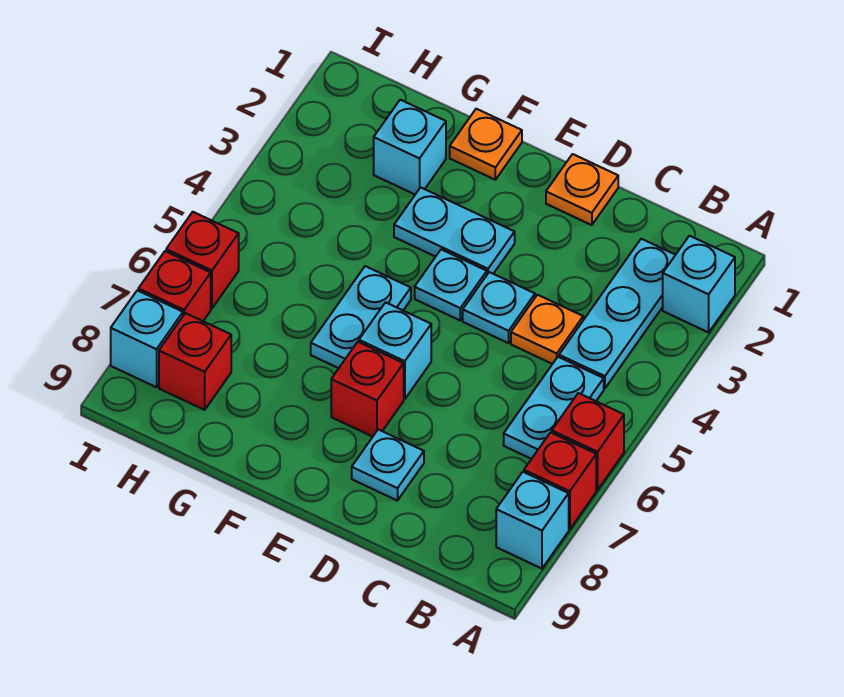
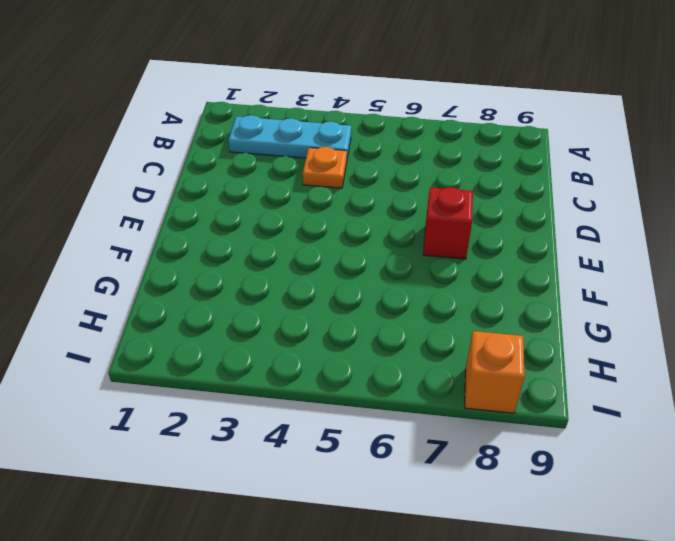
orange brick I8 level 1 -> cyan brick I8 level 1
none -> cyan brick A2 level 1
none -> red brick A6 level 1
none -> red brick A7 level 1

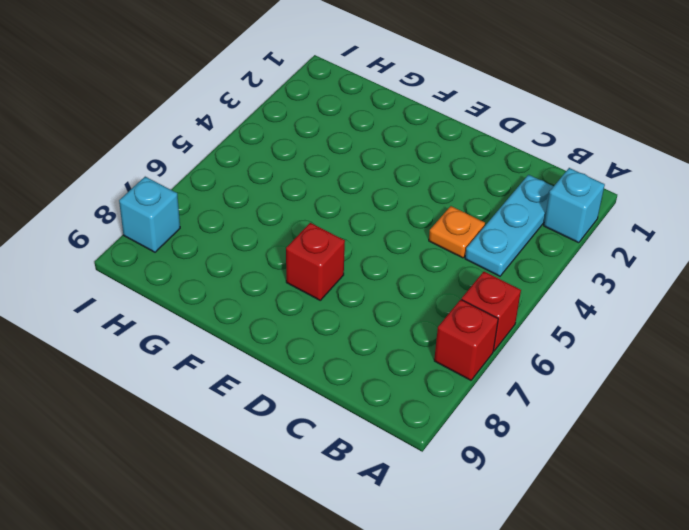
none -> cyan brick A8 level 1
none -> cyan plate B5:B6 level 1
none -> orange plate D1 level 1

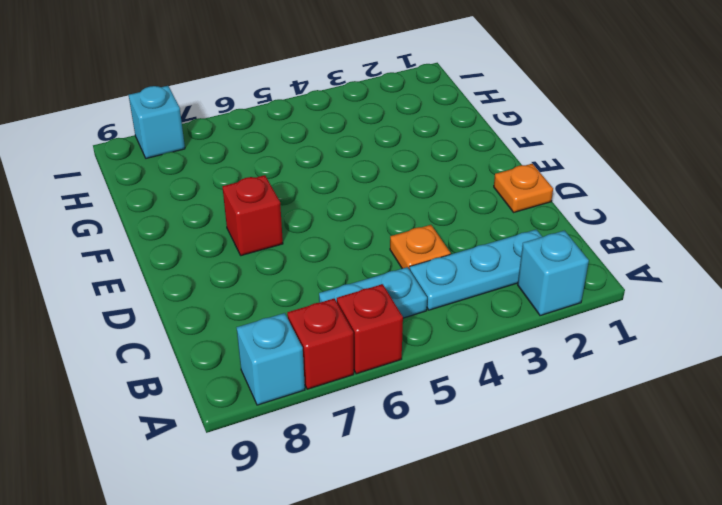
none -> cyan plate D4 level 1
none -> cyan plate D8 level 1
none -> cyan plate E3:F3 level 1

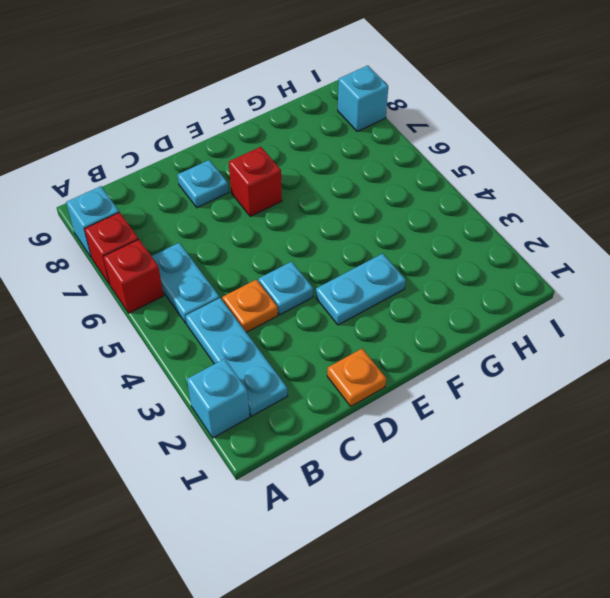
none -> cyan plate E4 level 1
none -> cyan brick E6 level 1
none -> orange plate F1 level 1

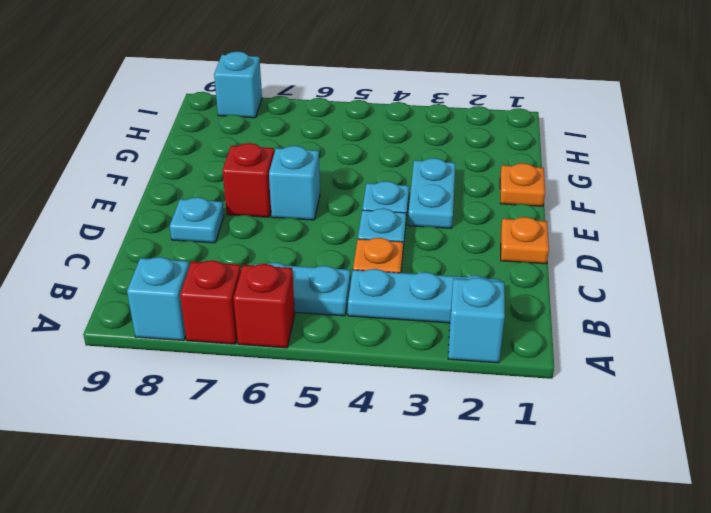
none -> cyan plate F5:F6 level 1
none -> cyan brick G2 level 1
none -> red brick H8 level 1

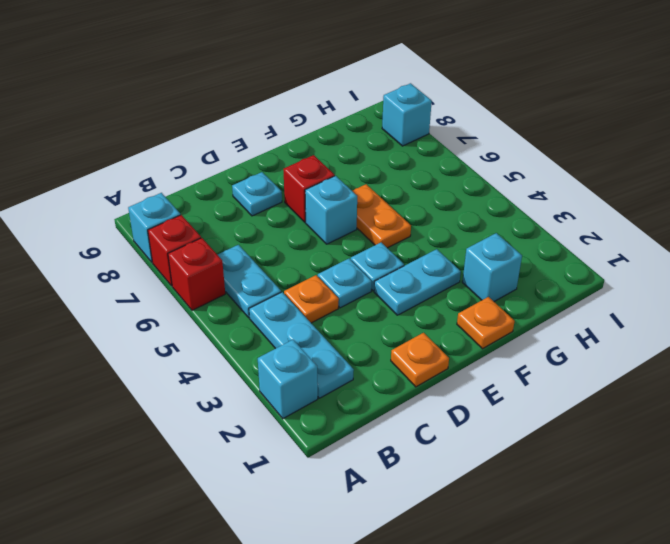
orange plate F5:F6 level 1 -> cyan plate F5:F6 level 1
none -> red brick H8 level 1
none -> red brick I6 level 1
none -> red brick I7 level 1

